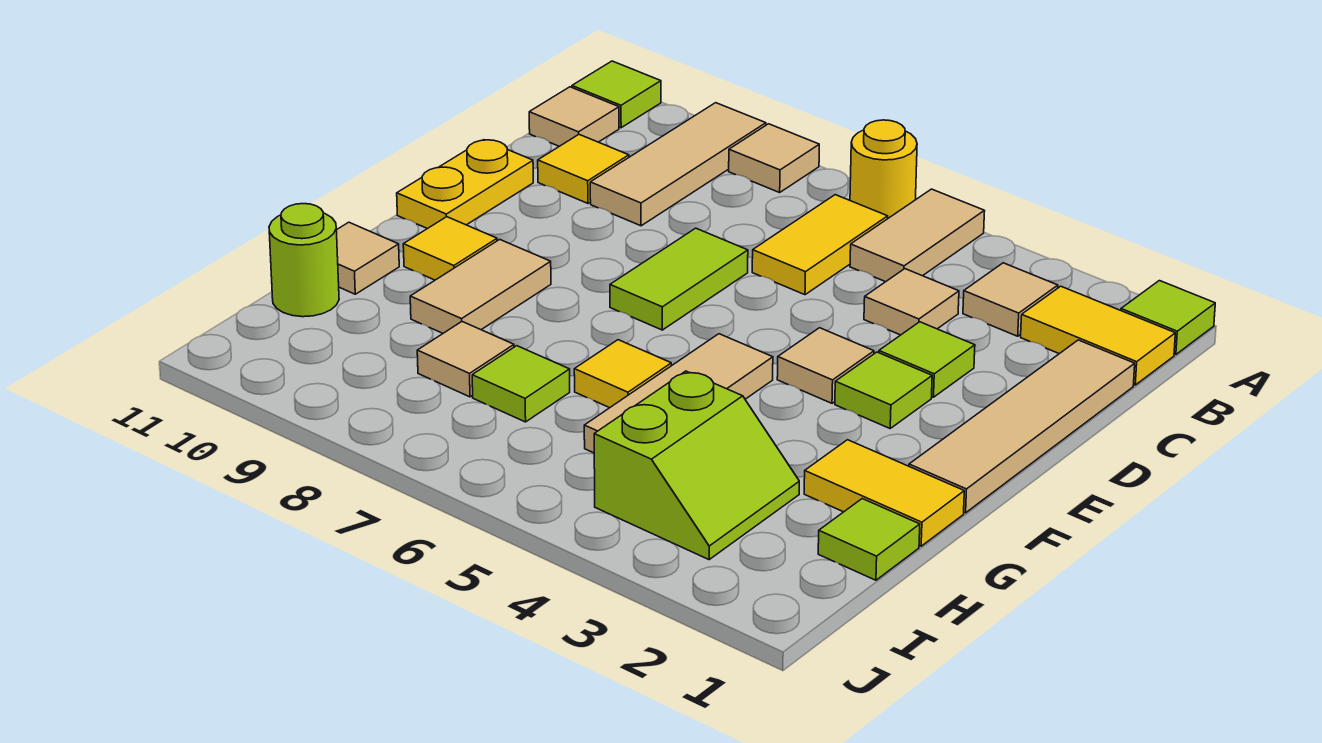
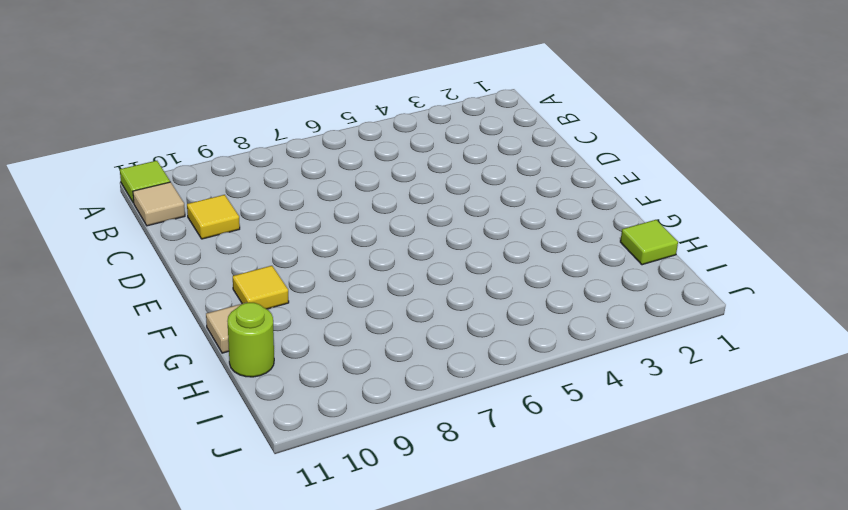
none -> lime tile A1 level 1
none -> tan tile A5:B5 level 1
none -> yellow round brick A6 level 1

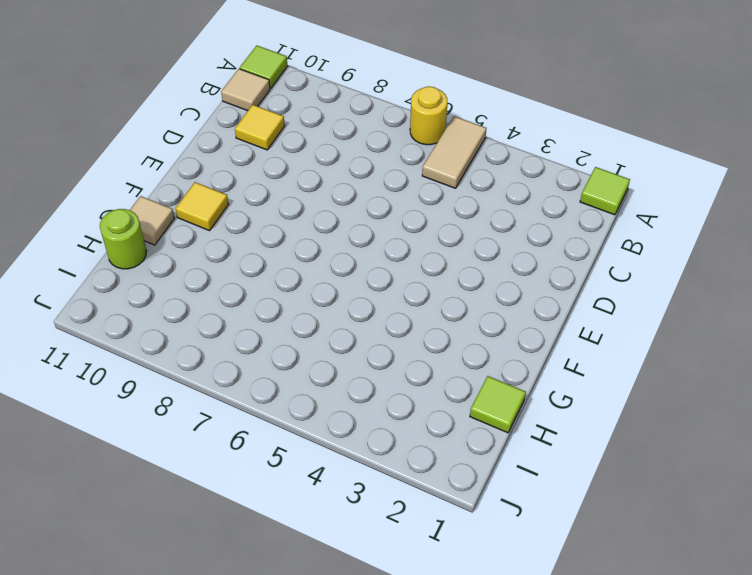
none -> tan tile A8 level 1
none -> tan tile A9:C9 level 1
none -> yellow tile B1:B2 level 1

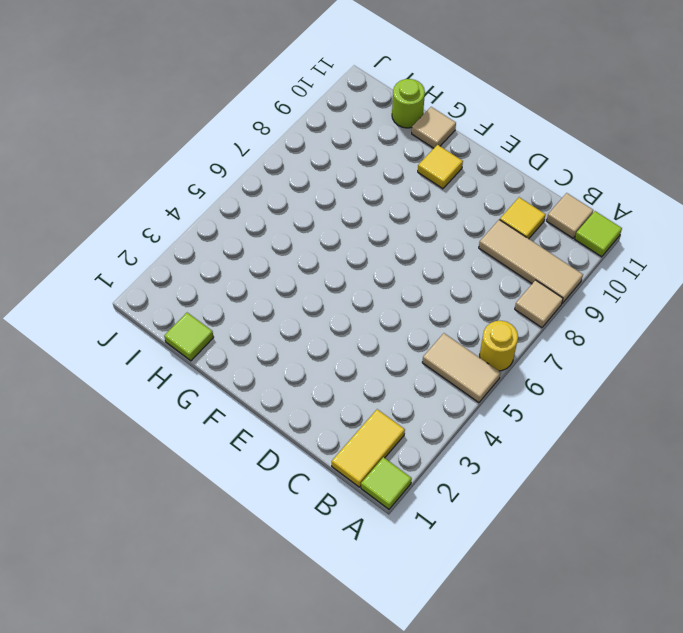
none -> tan tile B3 level 1
none -> yellow tile B6:C6 level 1
none -> tan tile C1:F1 level 1

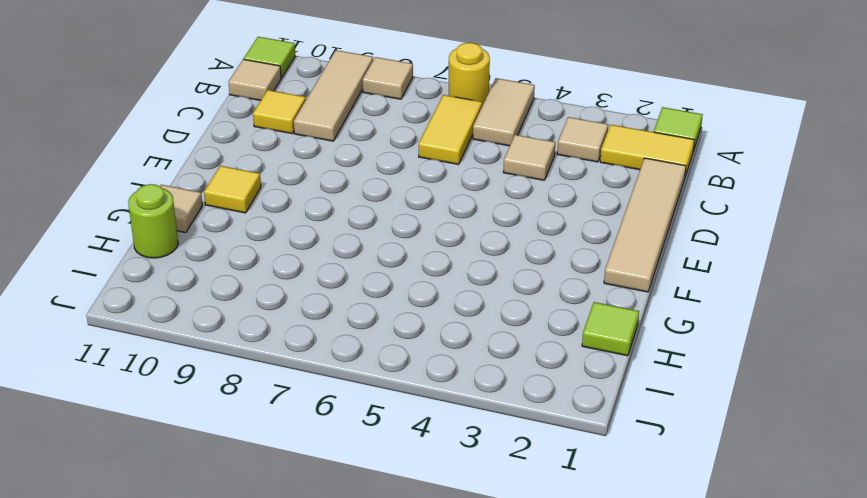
none -> lime tile D3 level 1
none -> lime tile D7:E7 level 1
none -> yellow plate D11:E11 level 1

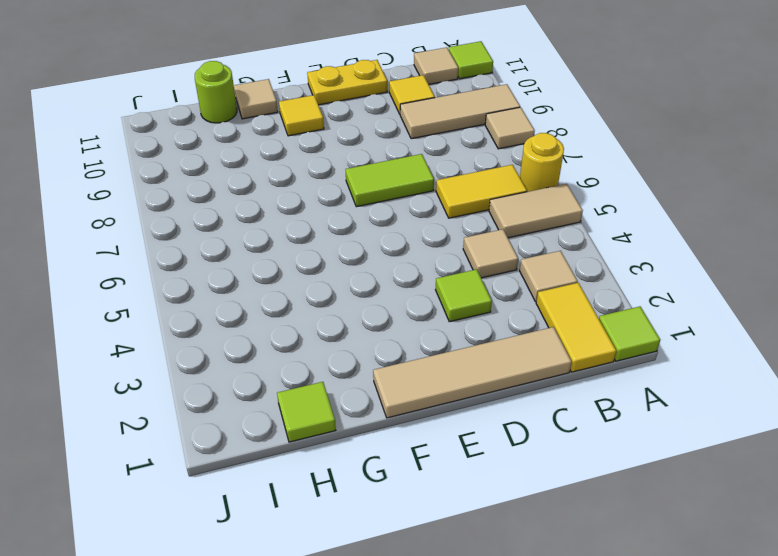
none -> lime tile E3 level 1
none -> tan tile E4 level 1
none -> tan tile F5:H5 level 1

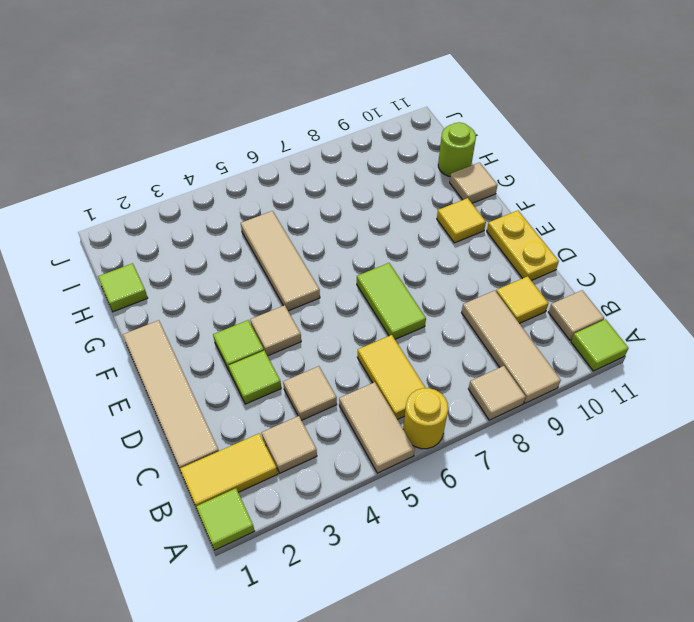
none -> tan tile F9:G9 level 1
none -> yellow tile G1:G2 level 1
none -> yellow tile G6 level 1

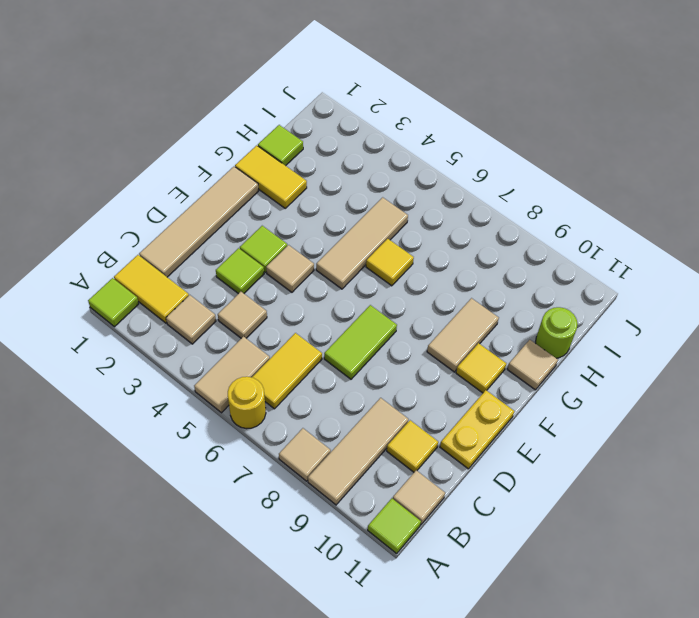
none -> lime slope H3:I4 level 1 top 4
none -> lime tile H7 level 1
none -> tan tile H8 level 1

